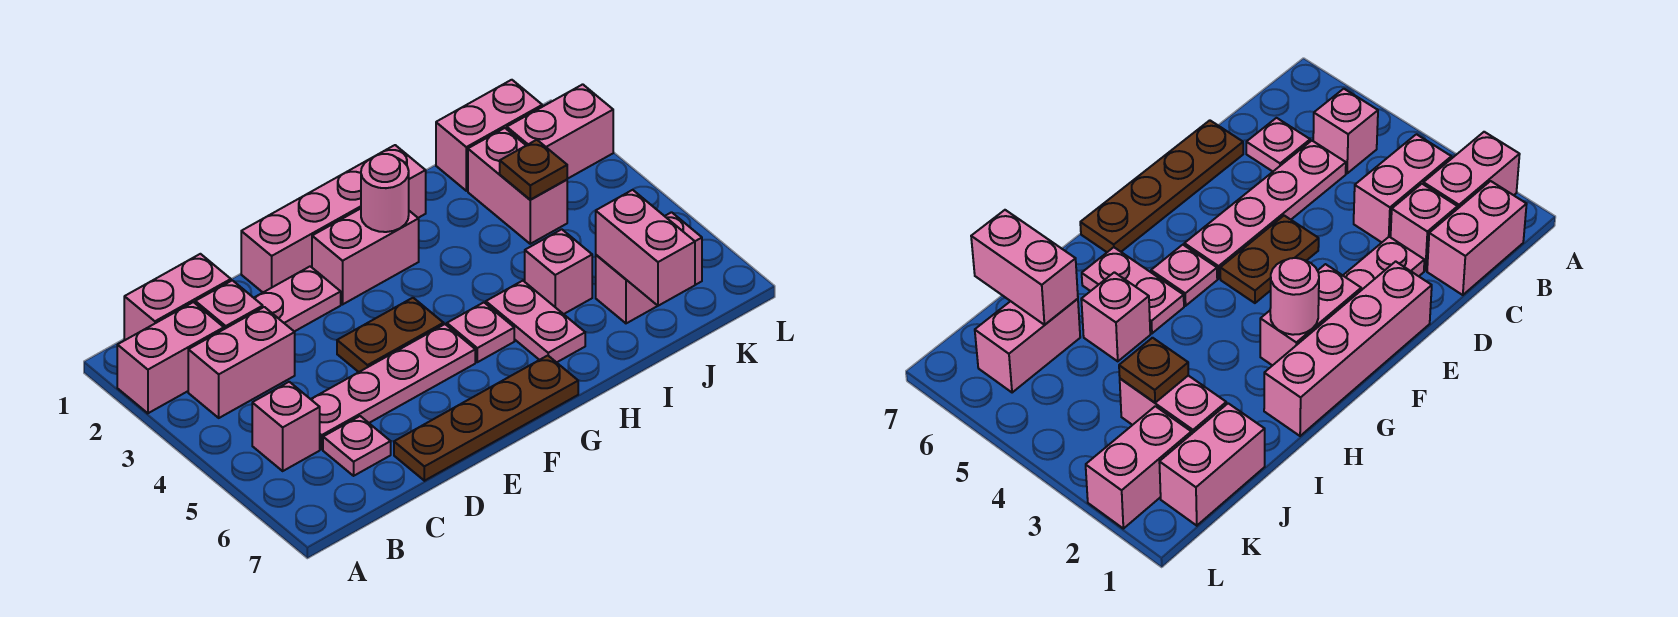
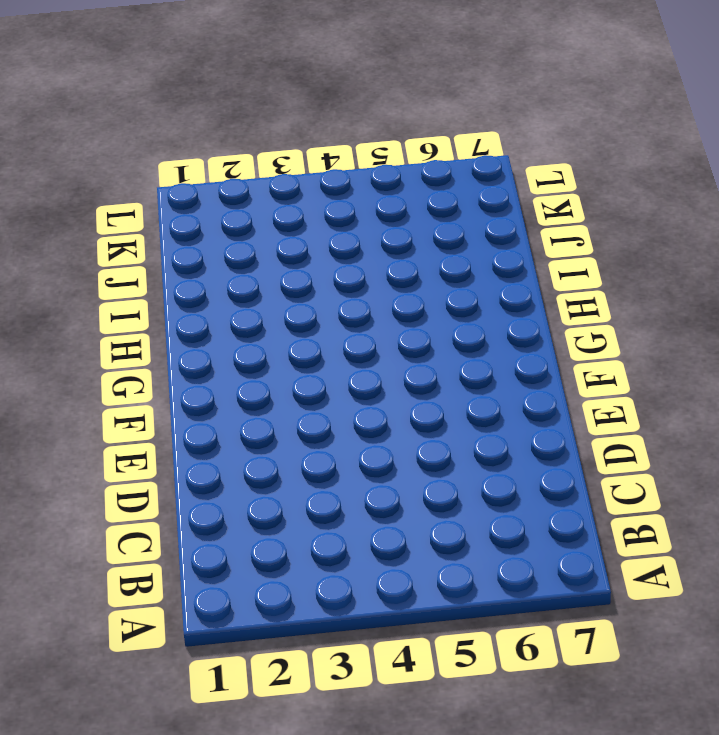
none -> pink brick A2:B2 level 1
none -> pink brick B1:C1 level 1
none -> pink brick B3:C3 level 1

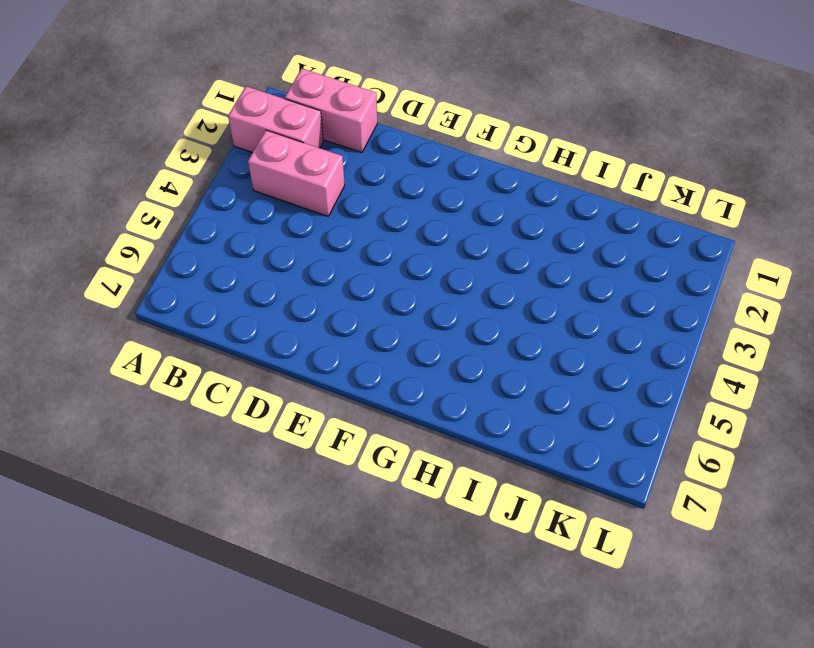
none -> pink brick B5 level 1
none -> pink brick C2 level 1
none -> pink plate C5:F5 level 1

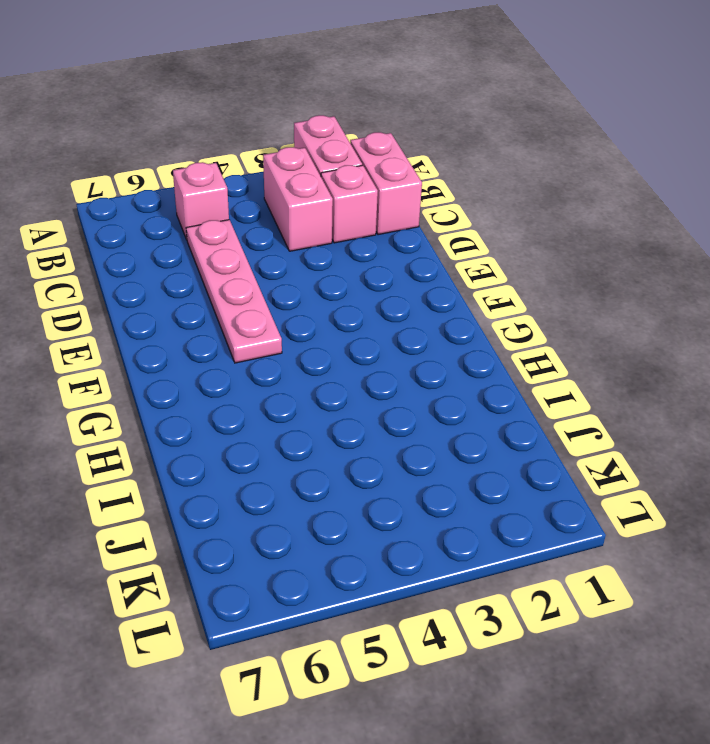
none -> pink plate C6 level 1
none -> pink plate D2:E2 level 1
none -> brown plate D7:G7 level 1

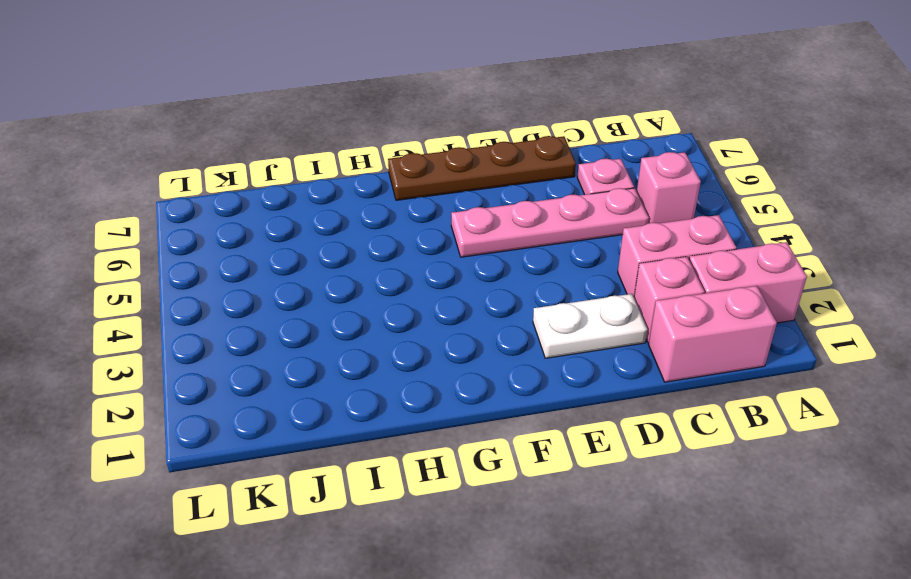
white plate D2:E2 level 1 -> pink plate D2:E2 level 1
none -> pink brick E1:H1 level 1
none -> brown plate E4:F4 level 1
none -> pink brick F2:G2 level 1

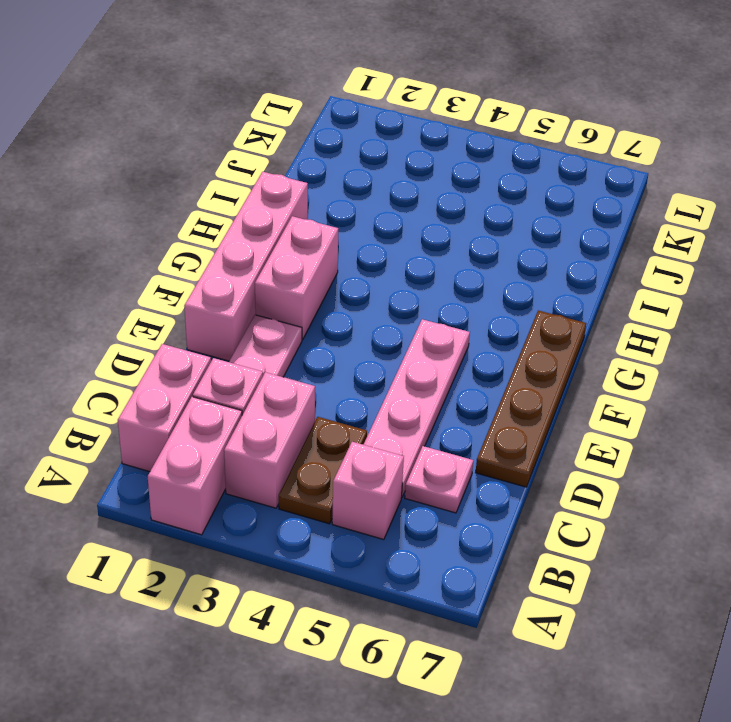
brown plate B4:C4 level 1 -> brown plate E4:F4 level 1
none -> pink plate G5 level 1
none -> pink plate H5:H6 level 1
none -> pink brick I5 level 1

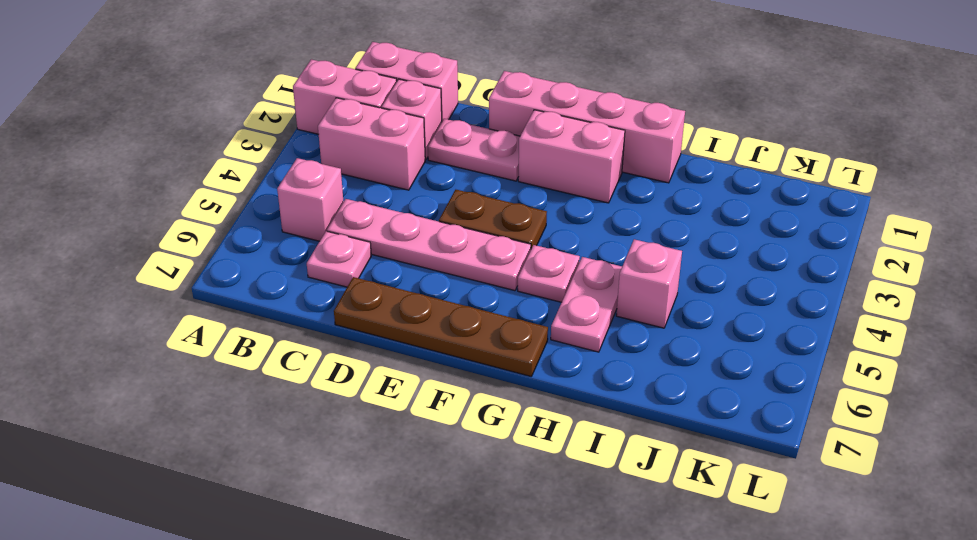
none -> pink brick J1:K1 level 1
none -> pink brick J2:J3 level 1
none -> pink brick J6:K6 level 1

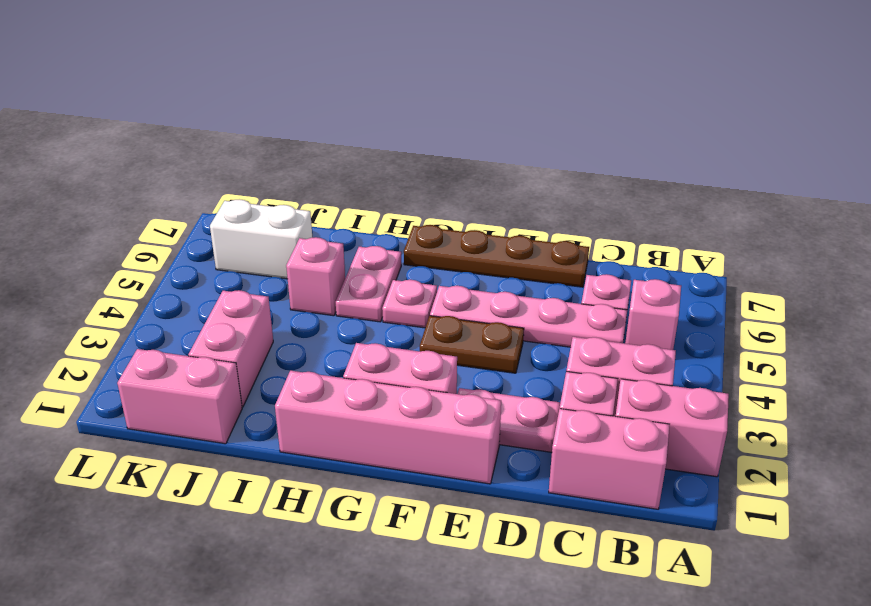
white brick J6:K6 level 1 -> pink brick J6:K6 level 1
none -> pink brick K2:L2 level 1
none -> pink round brick G2 level 2
none -> brown plate J3 level 2

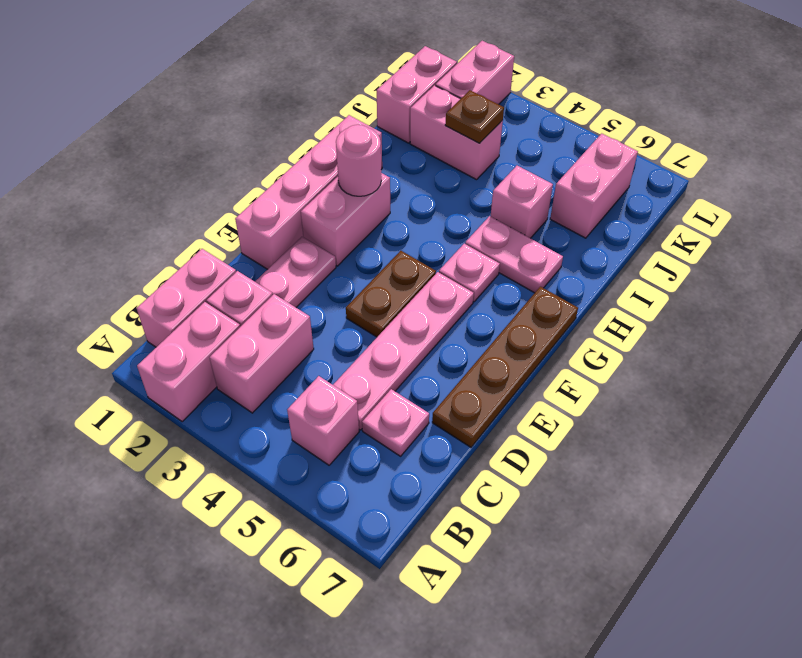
none -> pink brick J6:J7 level 2

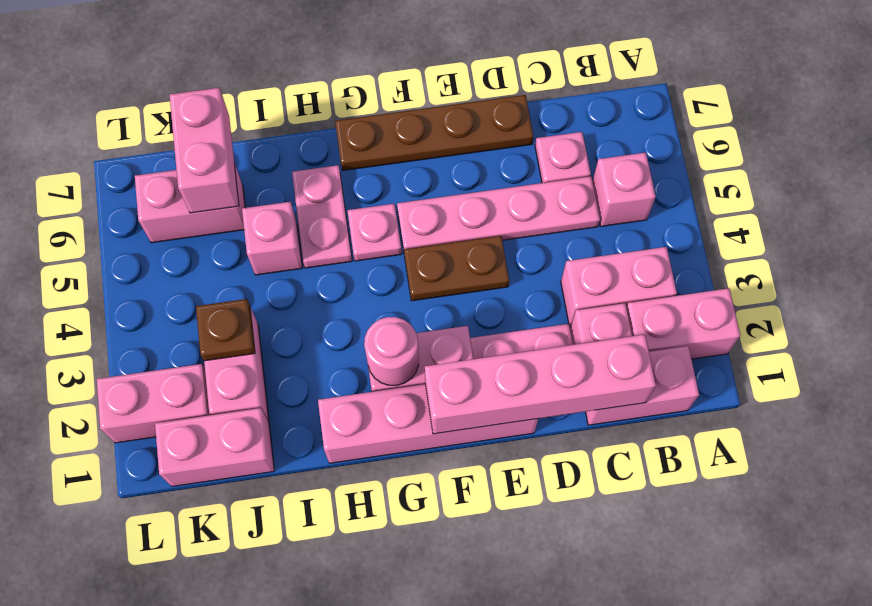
pink brick C1:F1 level 2 -> none

